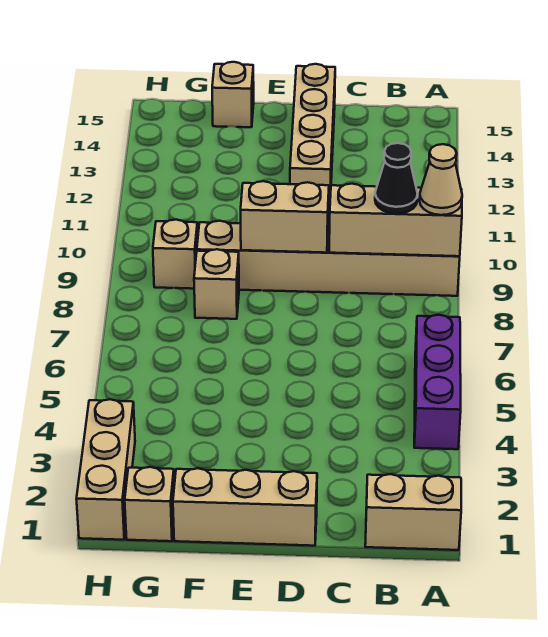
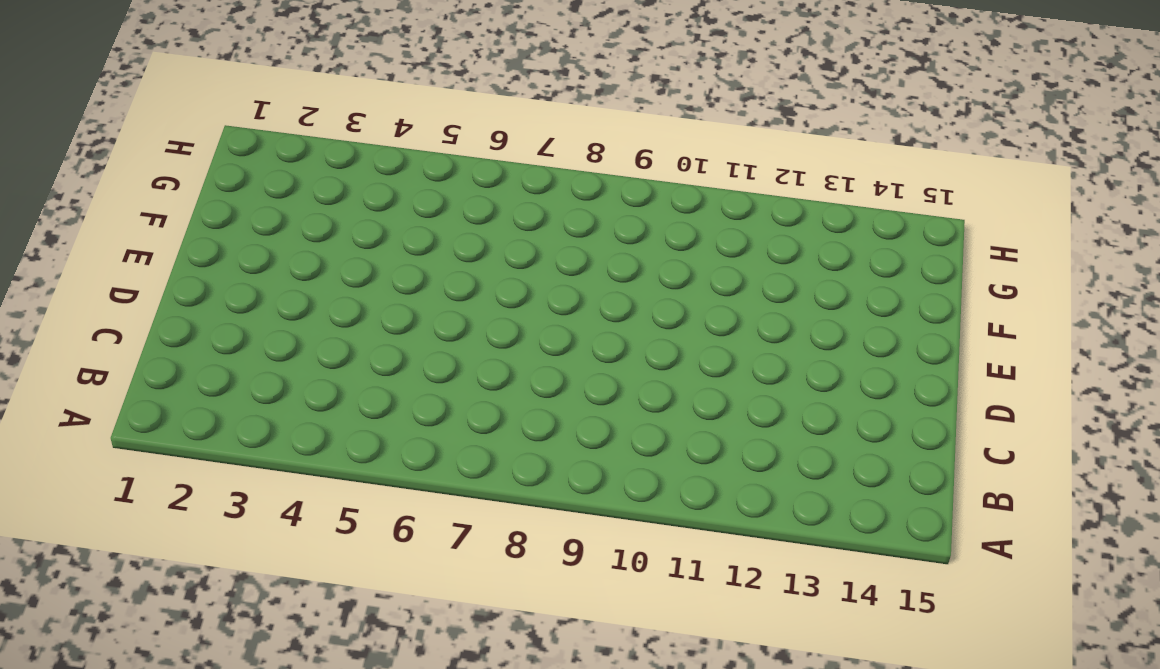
none -> tan brick A1:B1 level 1
none -> purple brick A4:A6 level 1
none -> tan brick A9:F9 level 1

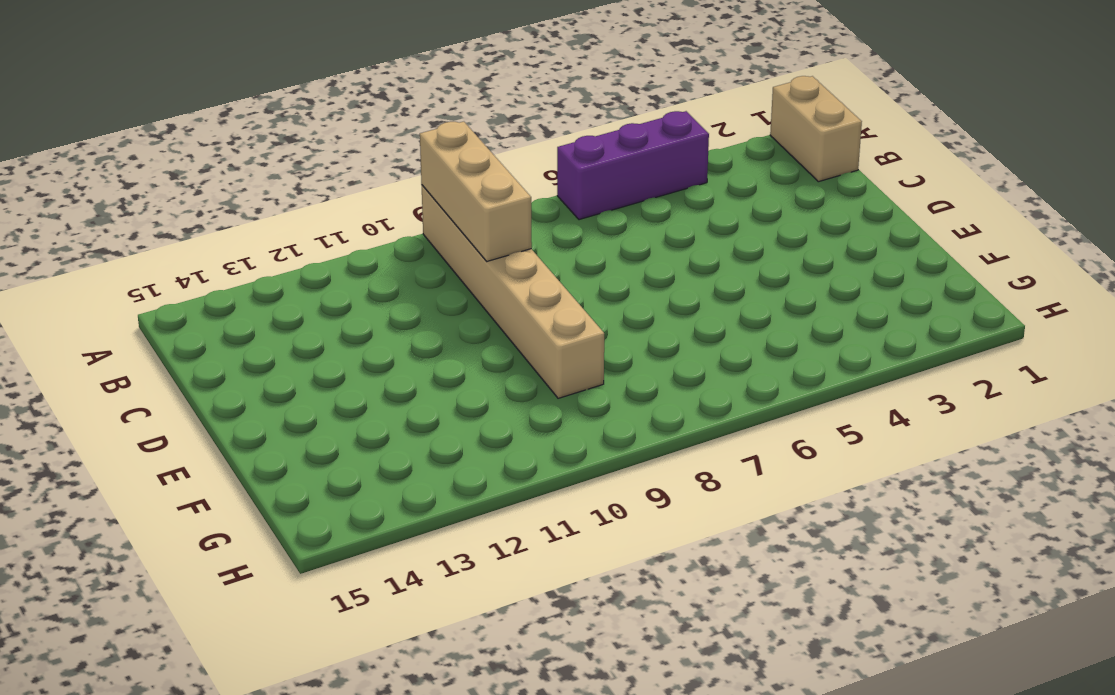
none -> tan brick D1:F1 level 1
none -> tan brick D12:D15 level 1
none -> tan brick F8 level 1

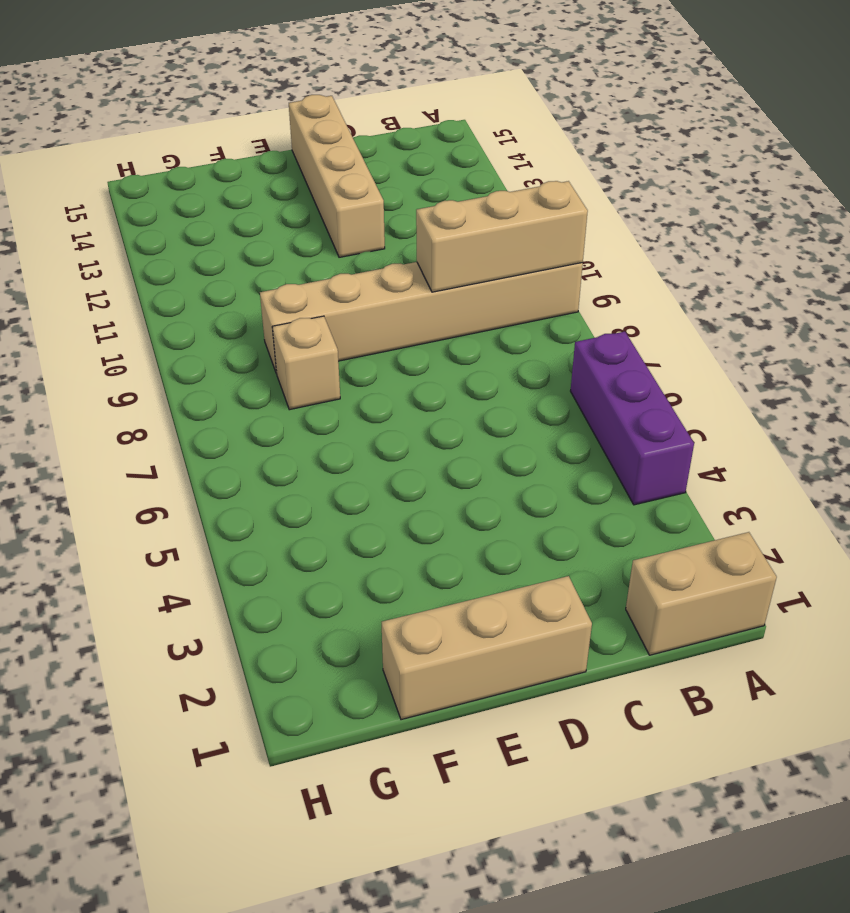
none -> tan brick F15 level 1
none -> tan brick G1 level 1
none -> tan brick G9 level 1

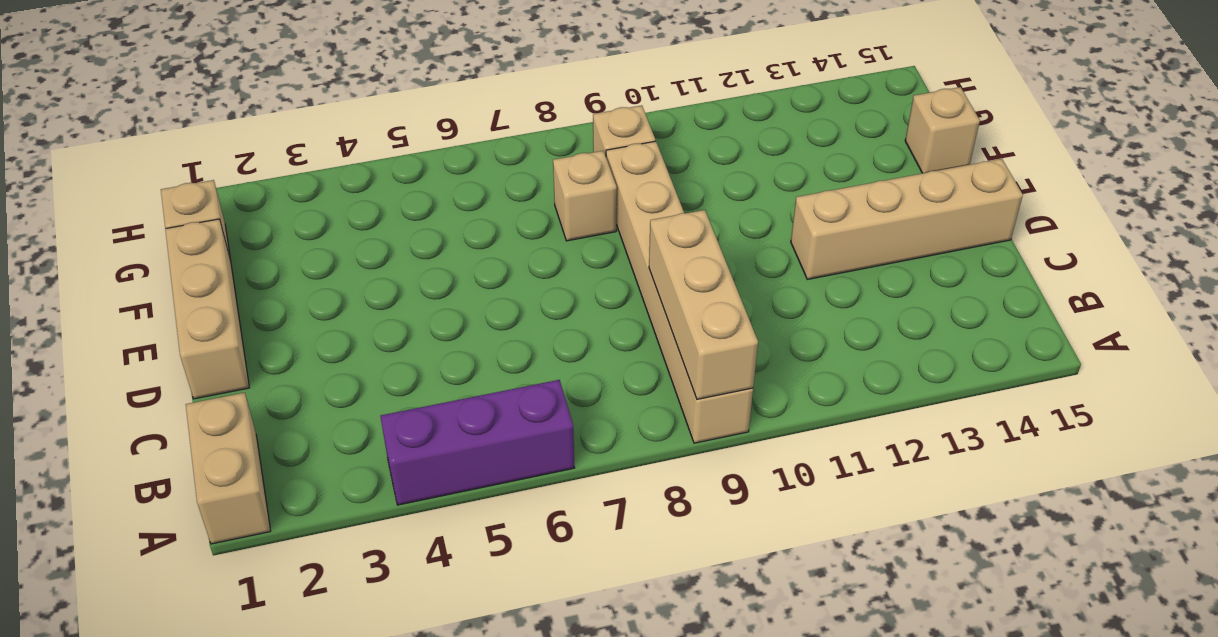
none -> tan brick H1:H3 level 1
none -> tan brick D9:E9 level 2
none -> tan cone A9 level 3

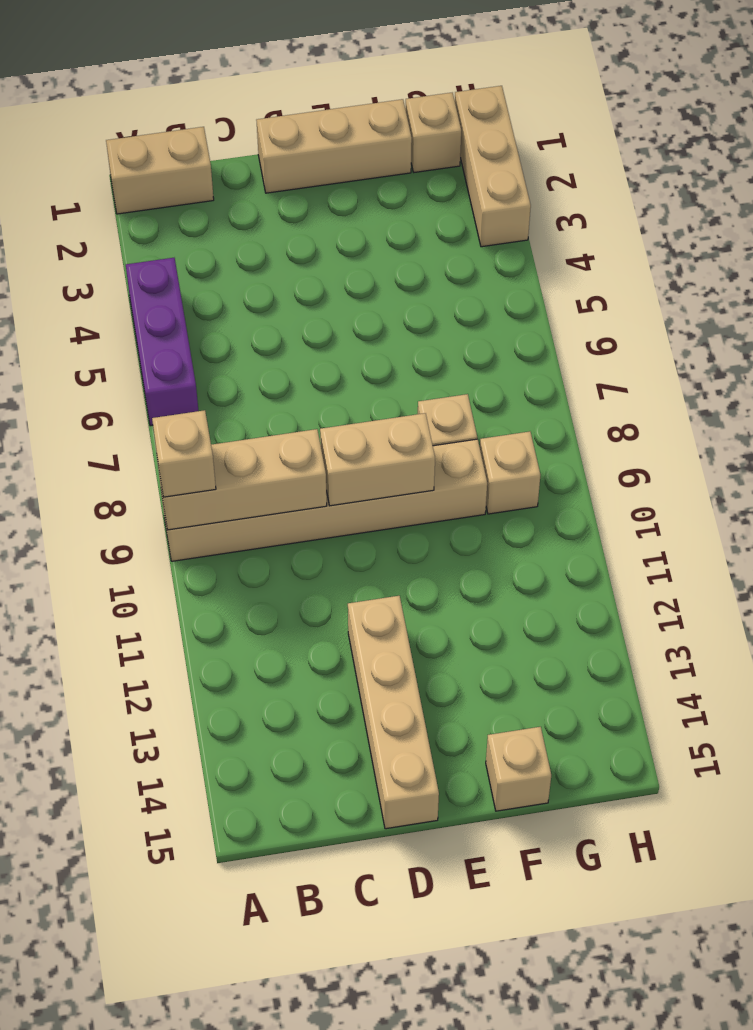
tan brick A9 level 3 -> tan cone A9 level 3
none -> black cone B9 level 3

